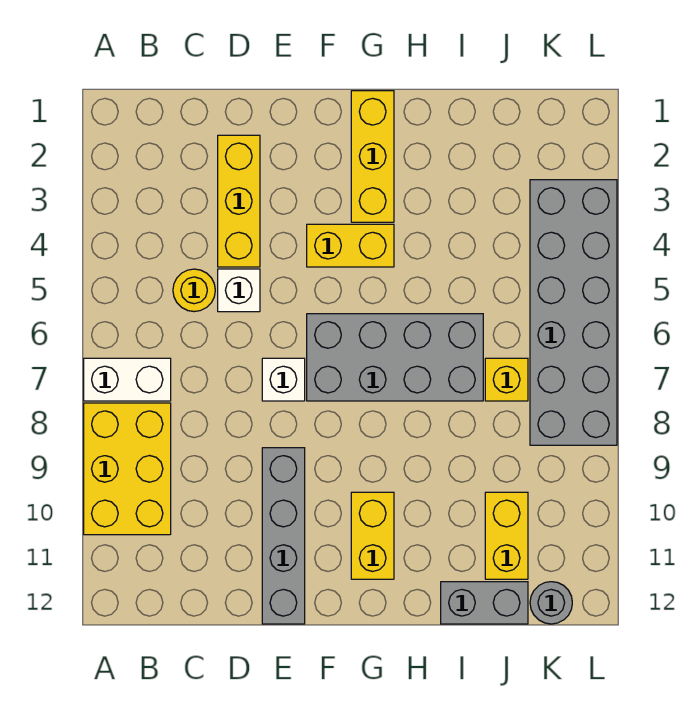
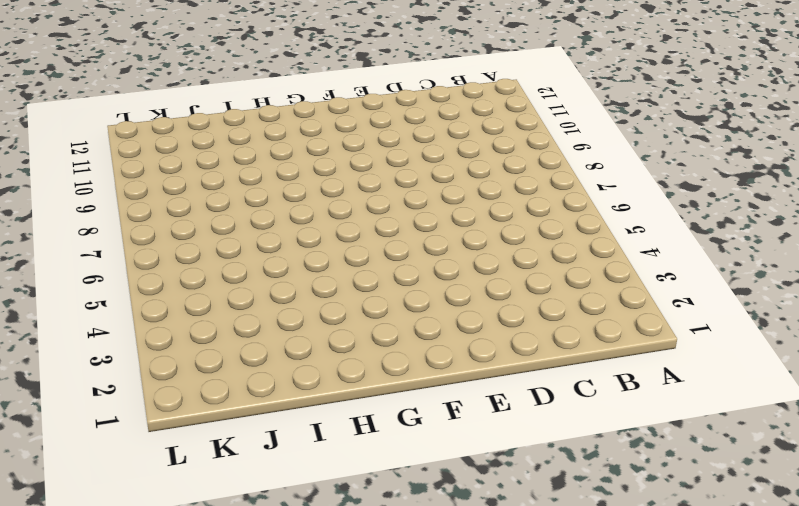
none -> white brick A7:B7 level 1
none -> yellow brick A8:B10 level 1
none -> yellow round brick C5 level 1

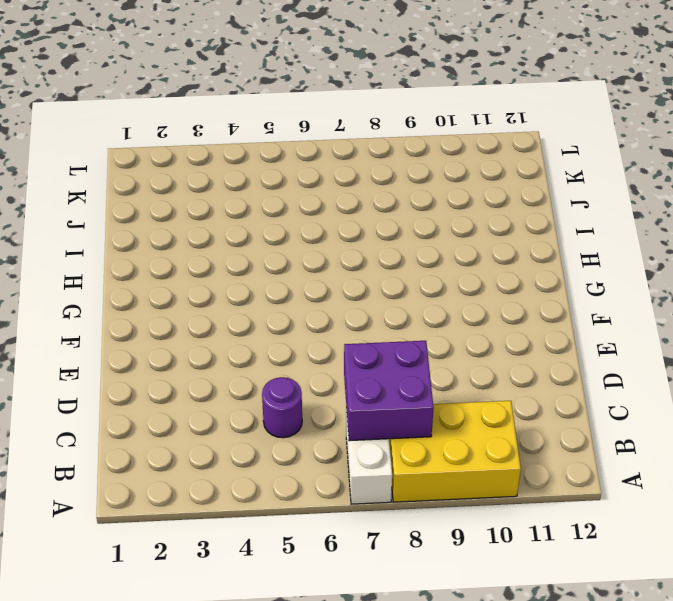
purple brick B7:C8 level 2 -> none
purple round brick C5 level 1 -> yellow round brick C5 level 1
none -> yellow brick D2:D4 level 1
none -> white brick D5 level 1
none -> white brick E7 level 1

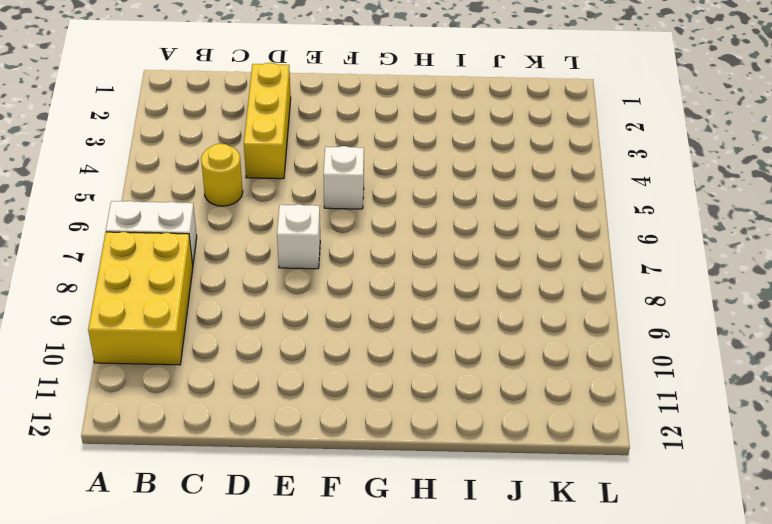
white brick F5 level 1 -> white brick D5 level 1
none -> grey brick E9:E12 level 1
none -> yellow brick F4:G4 level 1
none -> grey brick F6:I7 level 1

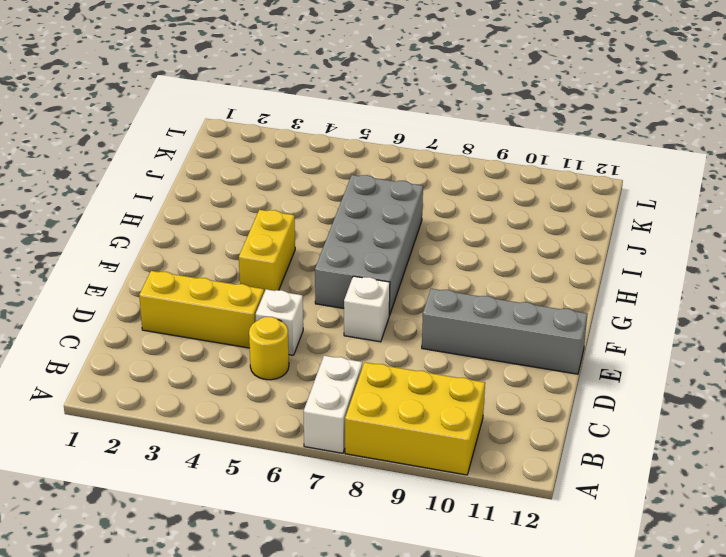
none -> yellow brick G1:G3 level 1
none -> yellow brick G10:G11 level 1
none -> grey brick I12:J12 level 1

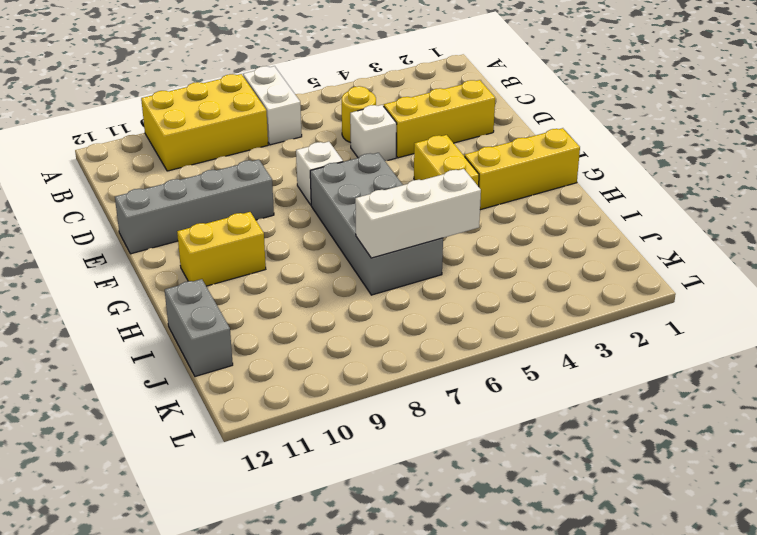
white brick I5:I7 level 2 -> none
none -> yellow brick J7 level 1
none -> yellow brick J10:J11 level 1
none -> grey brick K3:L8 level 1

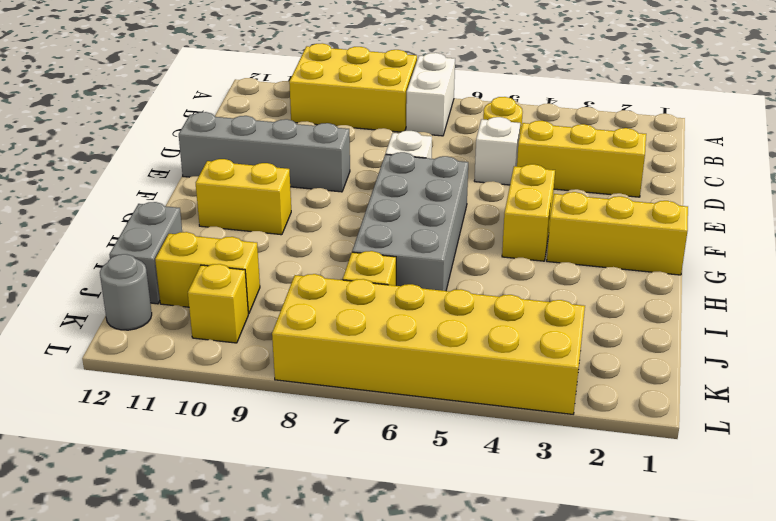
yellow brick K3:L8 level 1 -> grey brick K3:L8 level 1
yellow brick K10 level 1 -> none

